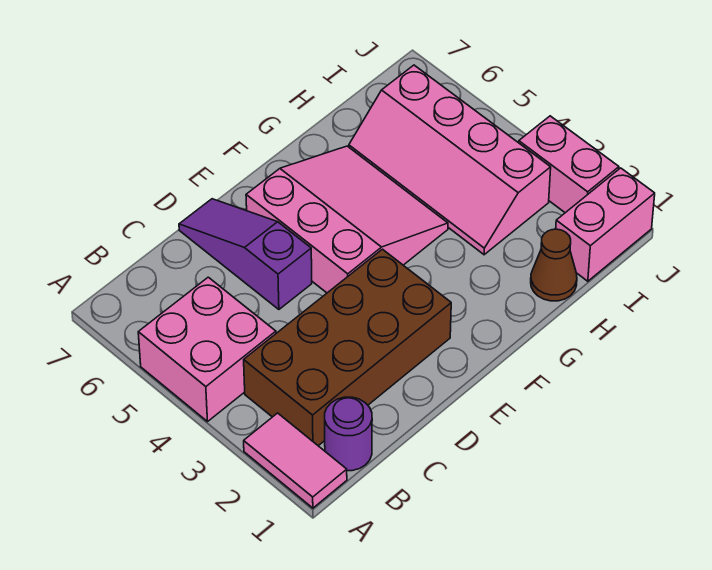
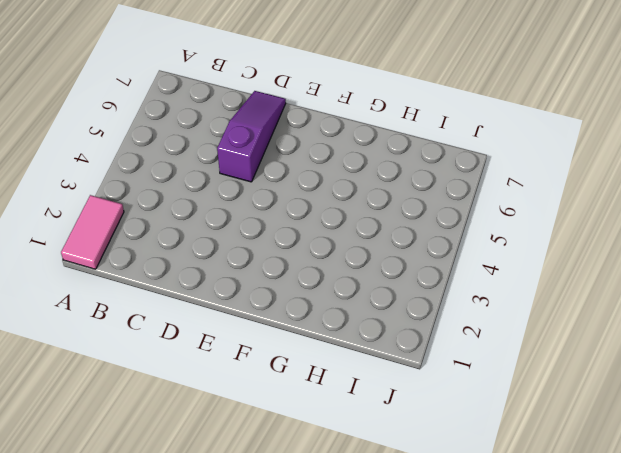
none -> pink brick A4:B5 level 1
none -> purple round brick B1 level 1

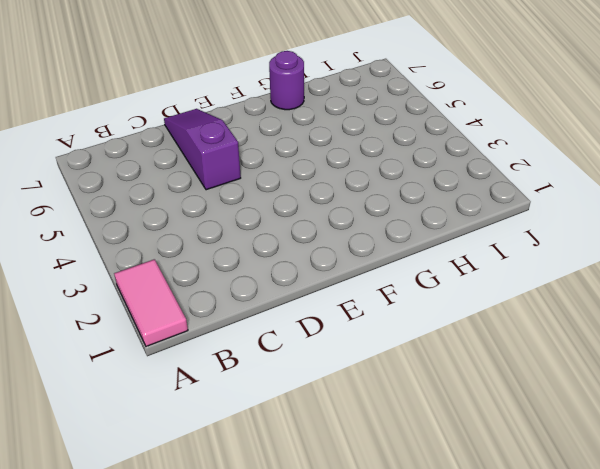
purple round brick G7 level 1 -> purple round brick B1 level 1
none -> pink brick A4:B5 level 1
none -> brown brick B2:E3 level 1

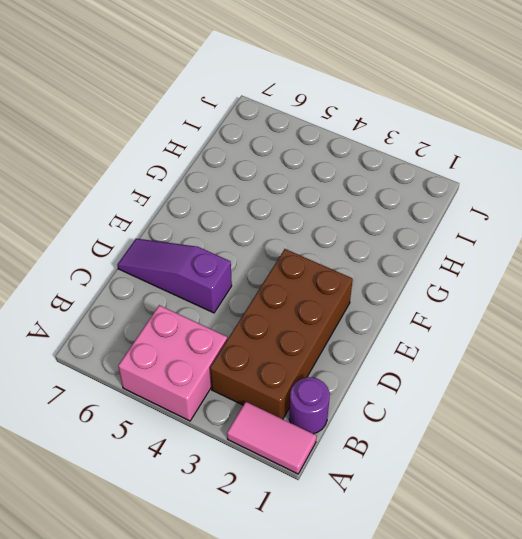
none -> pink slope E4:G6 level 1 top E
none -> brown cone H1 level 1

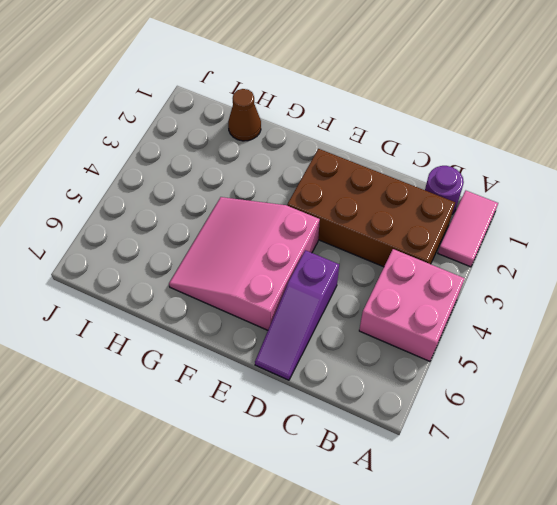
none -> pink slope H3:I6 level 1 top I
none -> pink brick I1:J1 level 1

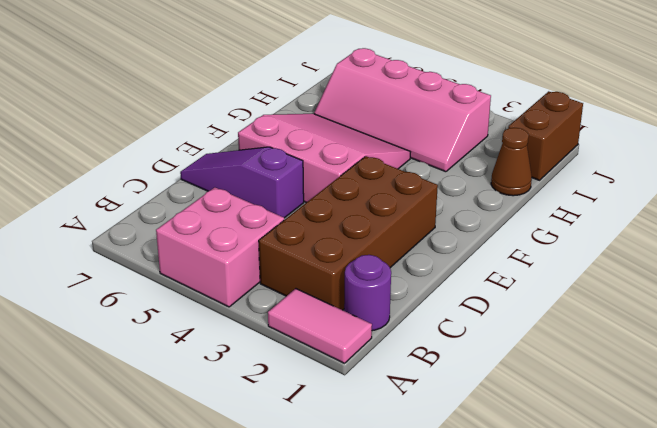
brown brick I1:J1 level 1 -> pink brick I1:J1 level 1
none -> pink brick J2:J3 level 1

